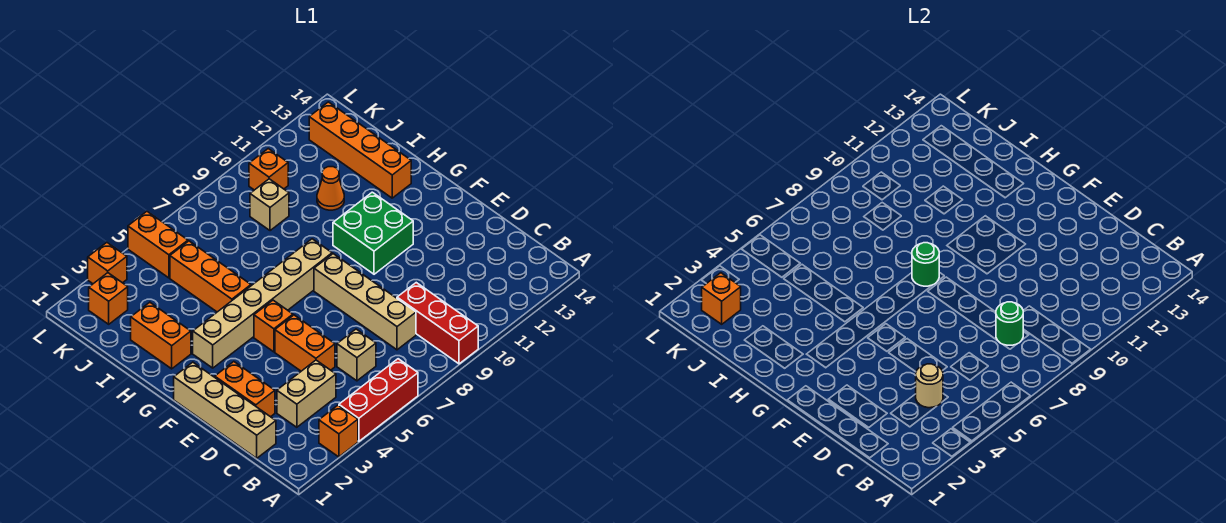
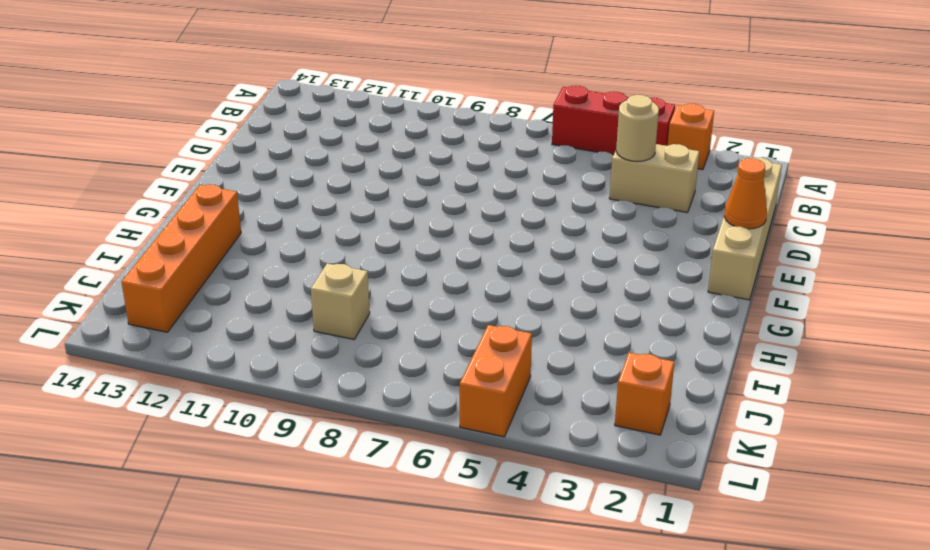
orange cone E1 level 2 -> orange cone I11 level 1
none -> red brick A9:C9 level 1
none -> tan brick C6 level 1
none -> tan brick C8:F8 level 1

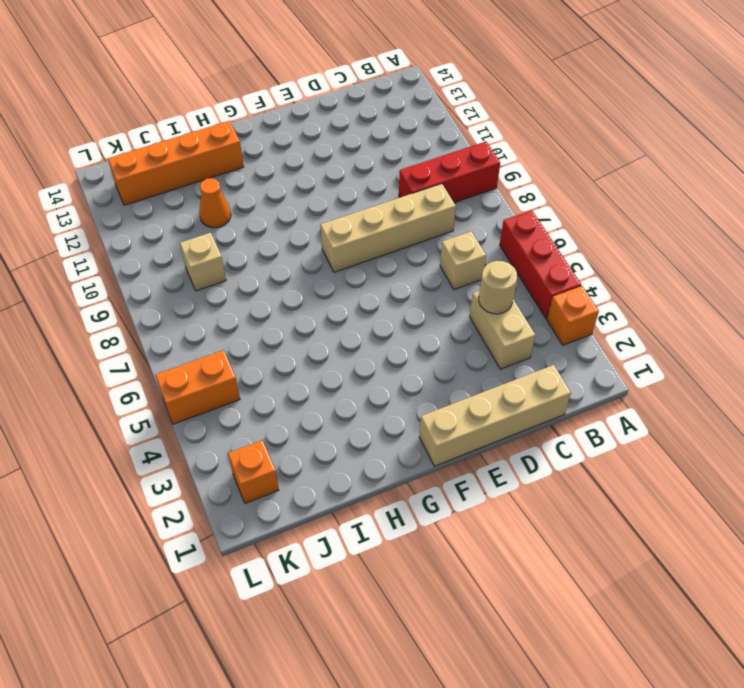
none -> orange brick D2:E2 level 1
none -> orange brick D5:E5 level 1
none -> orange brick F5 level 1

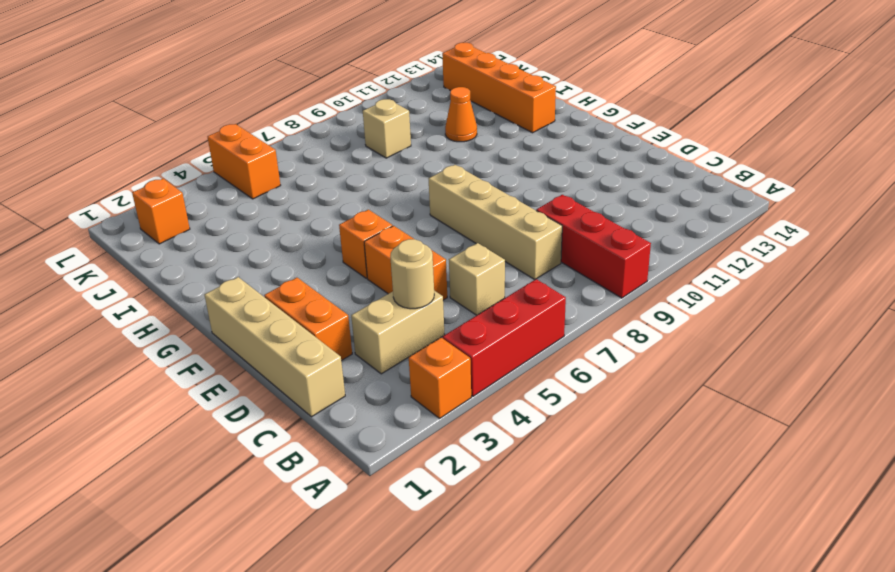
none -> green brick F10:G11 level 1
none -> tan brick G3:G8 level 1
none -> orange brick H2:I2 level 1

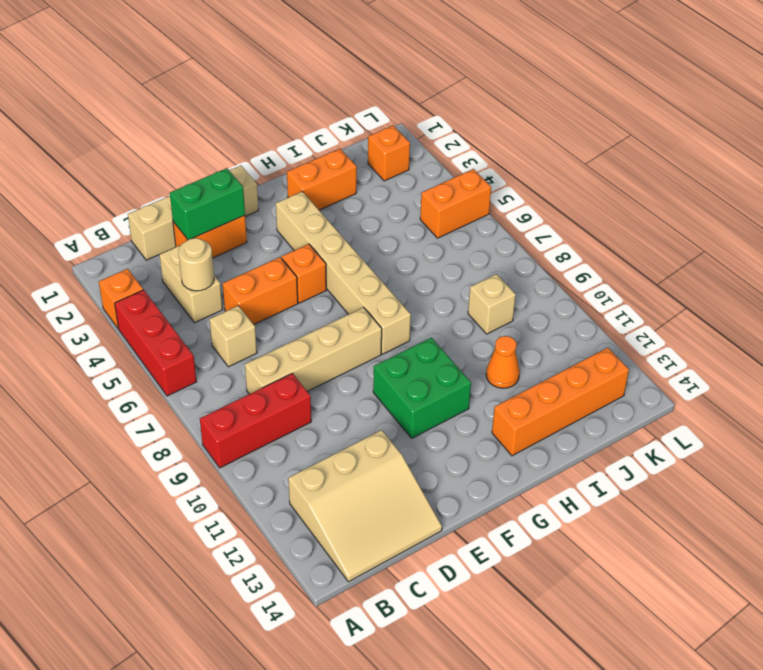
tan slope B12:D14 level 1 top 12 -> none
green brick D2:E2 level 2 -> none
none -> orange brick H5:J5 level 1
none -> orange brick K10 level 1
none -> orange brick L3 level 1

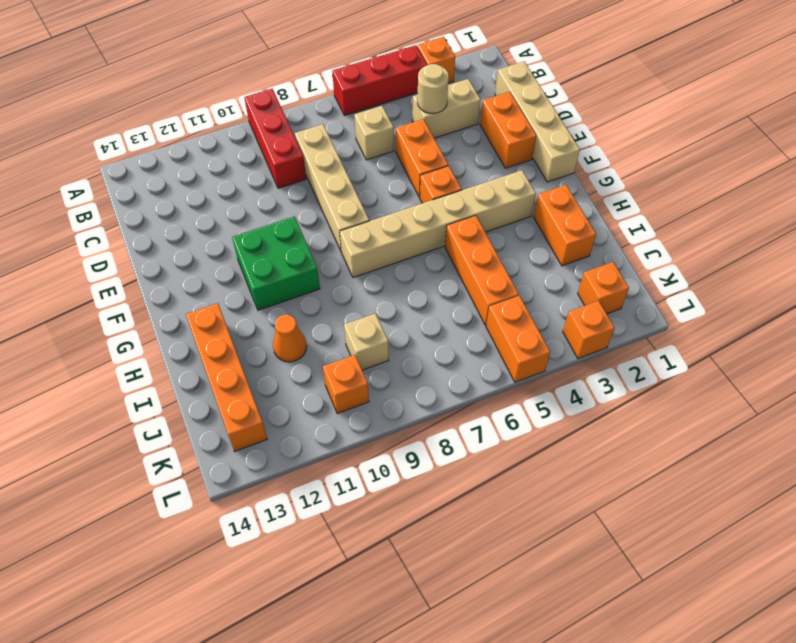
none -> green round brick C8 level 2
none -> green round brick G8 level 2
none -> orange brick K2 level 2

